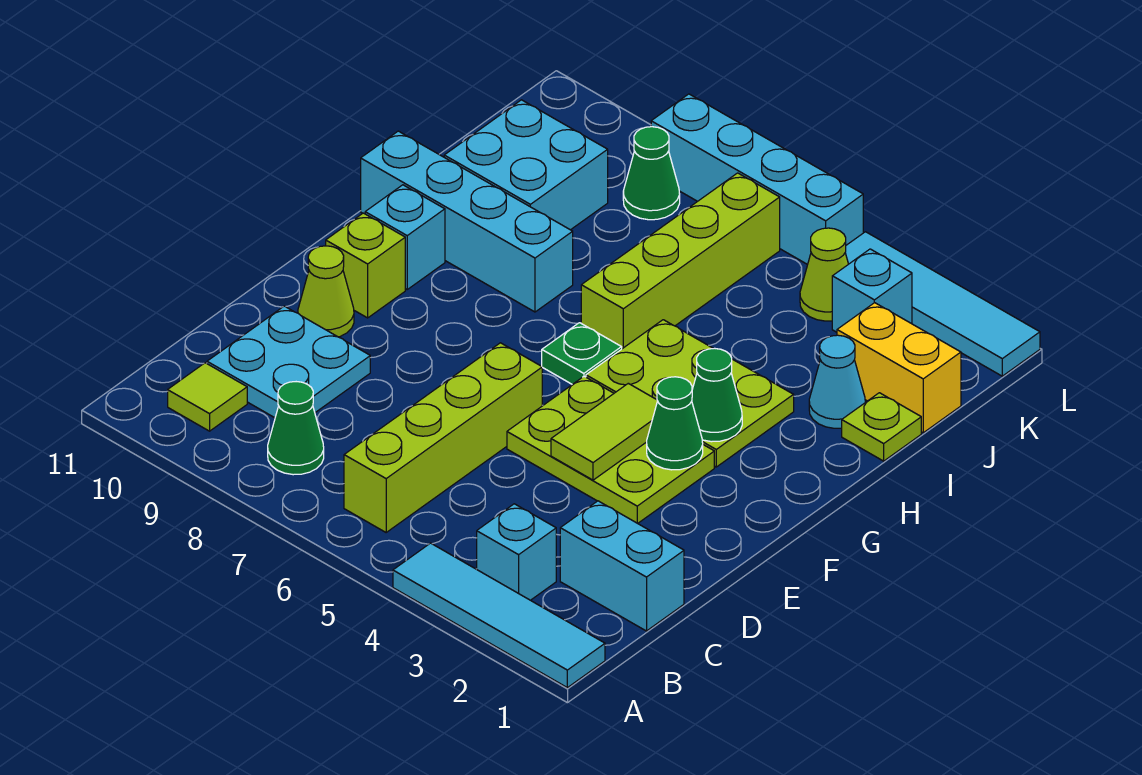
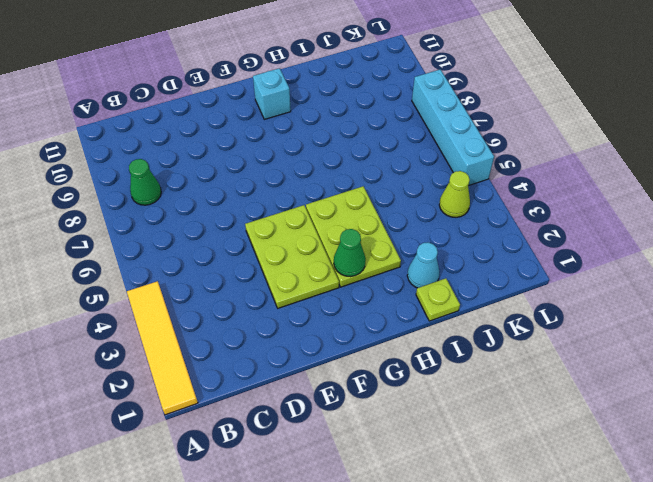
yellow tile A1:A4 level 1 -> cyan tile A1:A4 level 1
none -> cyan brick B3 level 1
none -> lime brick B6:E6 level 1
none -> lime tile B10 level 1

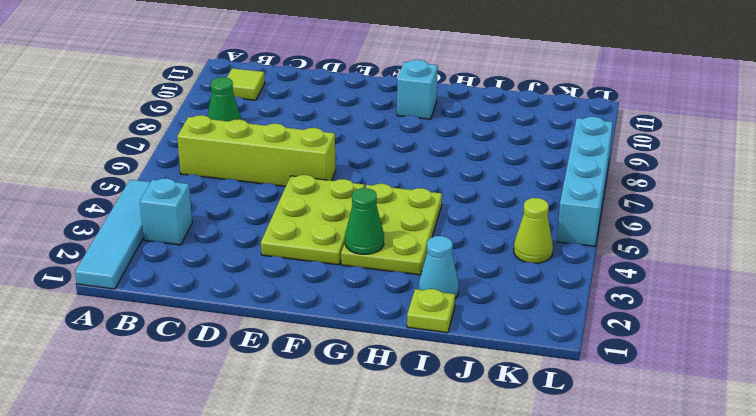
none -> cyan brick C1:C2 level 1
none -> cyan plate C9:D10 level 1
none -> lime cone E10 level 1

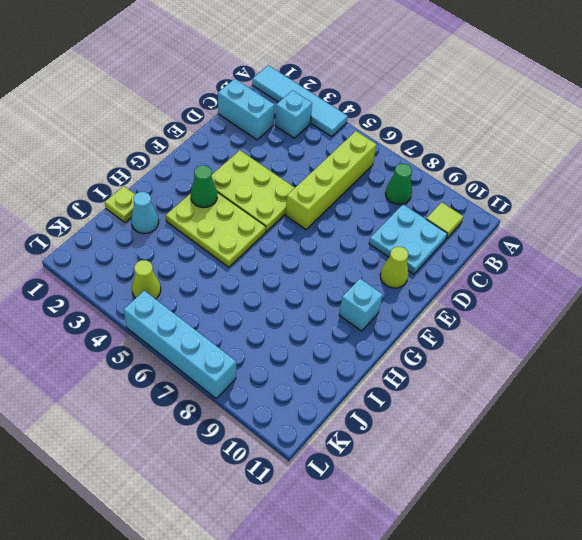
none -> lime brick F10 level 1
none -> green plate G6 level 1
none -> lime brick H6:K6 level 1

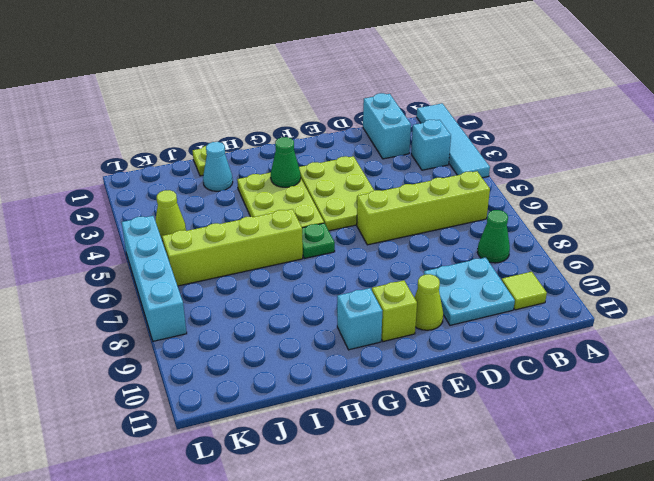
none -> cyan brick H8:H11 level 1
none -> cyan brick I9:J10 level 1
none -> yellow brick J1:J2 level 1

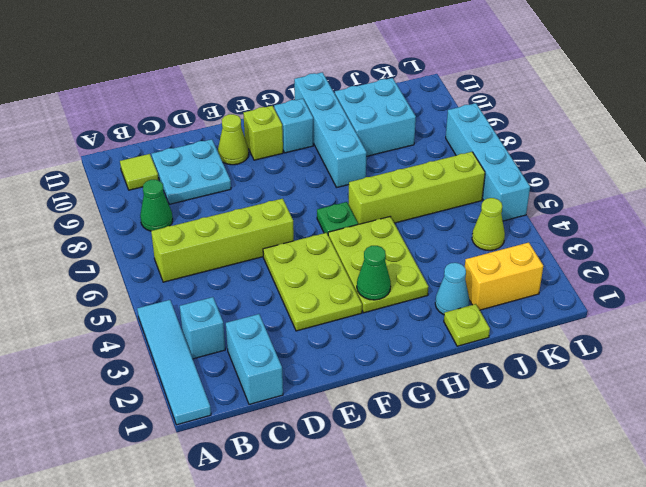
yellow brick J2:K2 level 1 -> yellow brick J1:J2 level 1
none -> cyan brick K3 level 1
none -> green cone K8 level 1
none -> cyan tile L1:L4 level 1

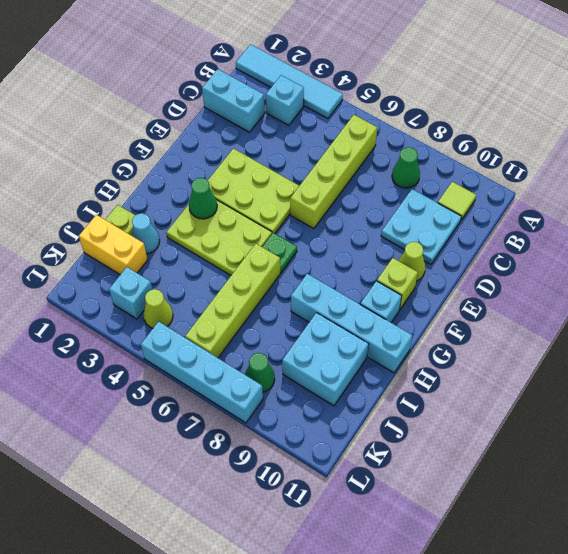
none -> cyan tile L1:L4 level 1
none -> lime tile E4:F4 level 2
none -> green cone F3 level 2

